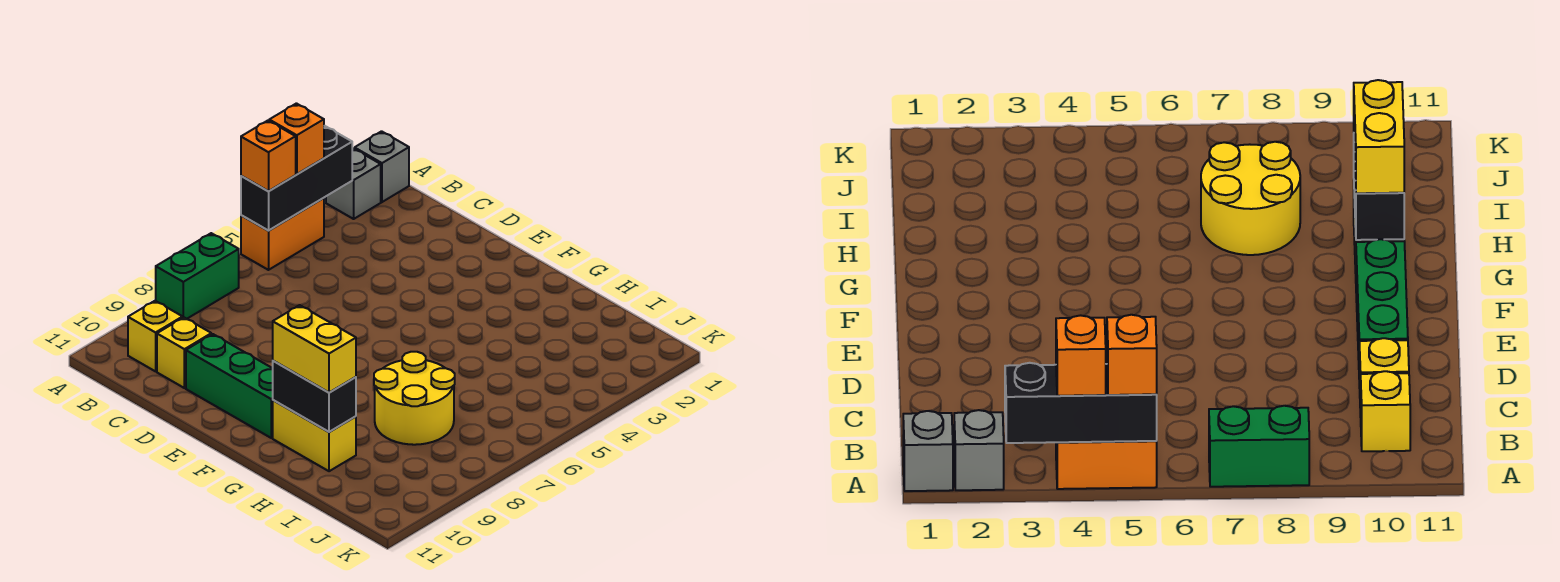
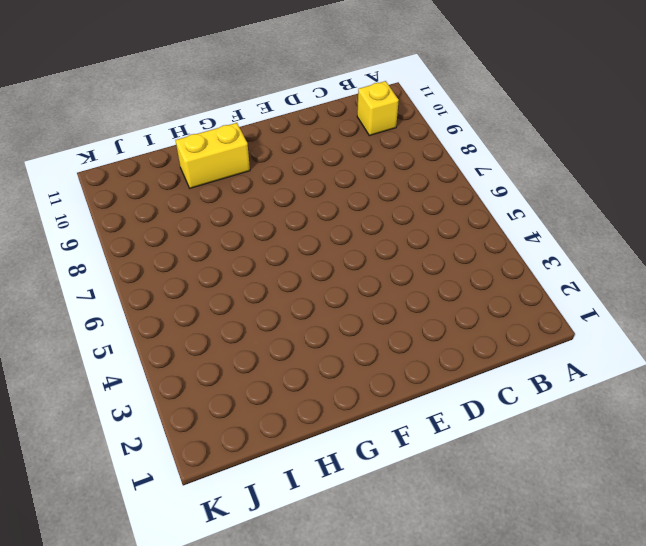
none -> grey brick A1 level 1
none -> grey brick A2 level 1
none -> orange brick A4:A5 level 1

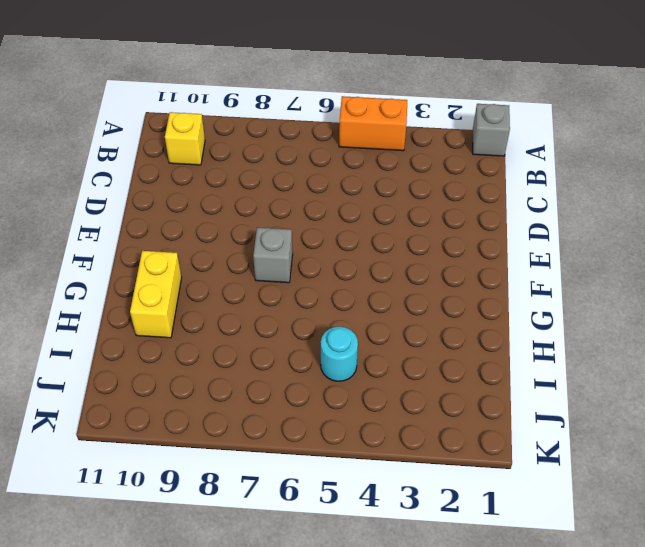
grey brick F7 level 1 -> grey brick A2 level 1
cyan round brick I5 level 1 -> none
none -> green brick A7:A8 level 1
none -> yellow brick C10 level 1
none -> green brick D10:F10 level 1

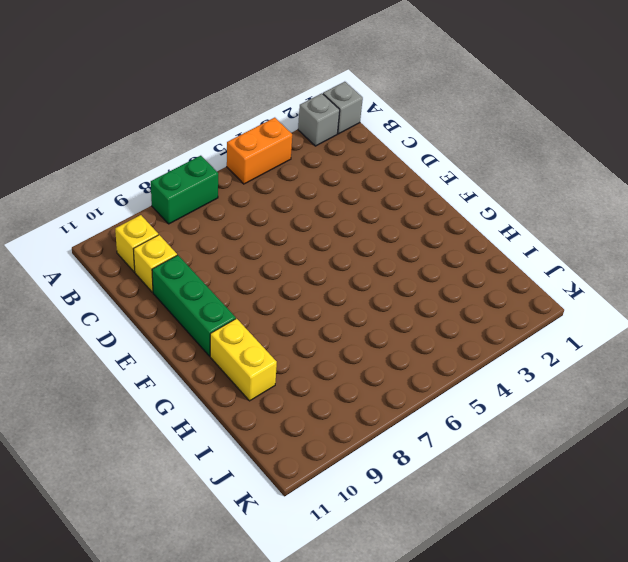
none -> yellow round brick H7:I8 level 1
none -> black brick A3:A5 level 2
none -> black brick G10:H10 level 2

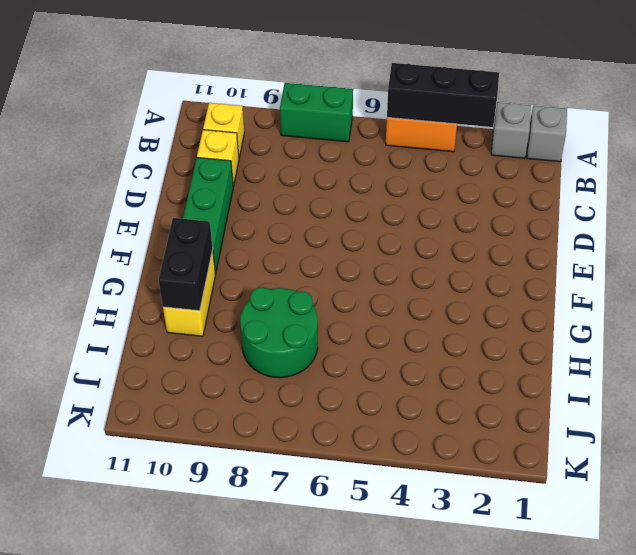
green round brick H7:I8 level 1 -> yellow round brick H7:I8 level 1
none -> orange brick A4 level 3
none -> orange brick A5 level 3
none -> yellow brick G10:H10 level 3

